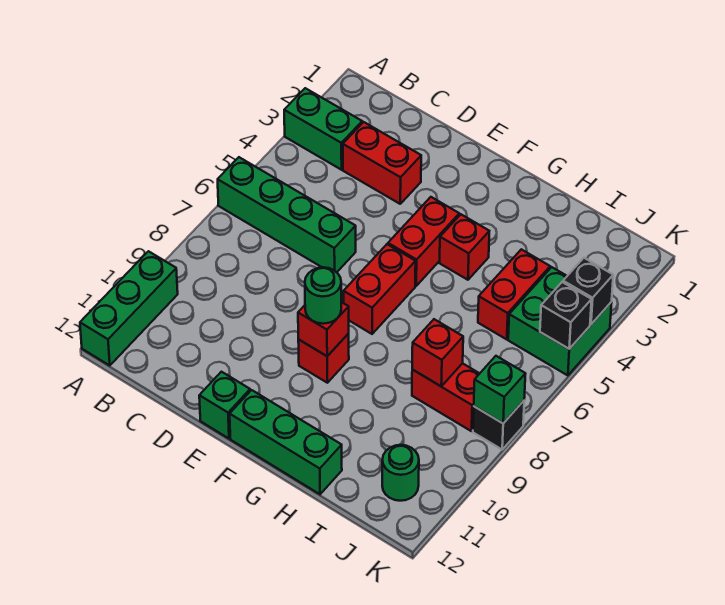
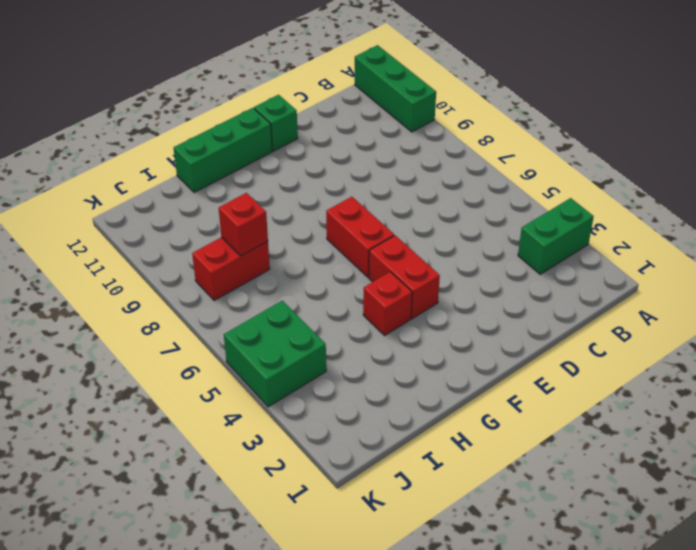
none -> green brick A6:D6 level 1
none -> red brick C3:D3 level 1
none -> red brick F9 level 1

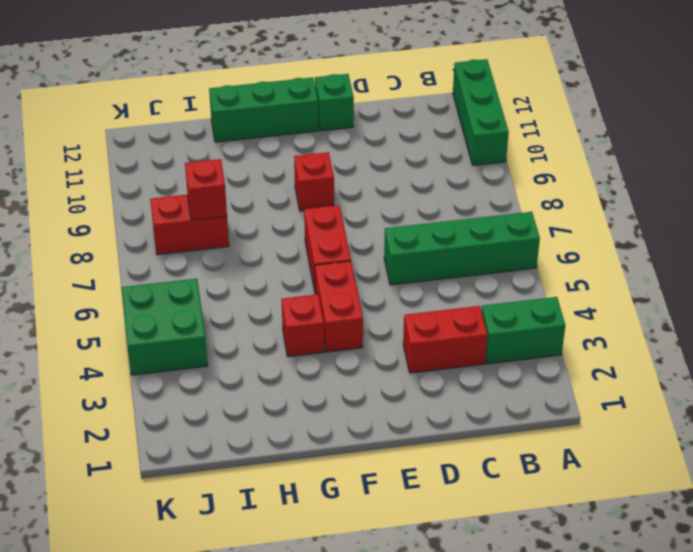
none -> red brick I4:I5 level 1
none -> green round brick J11 level 1
none -> black brick K8 level 1

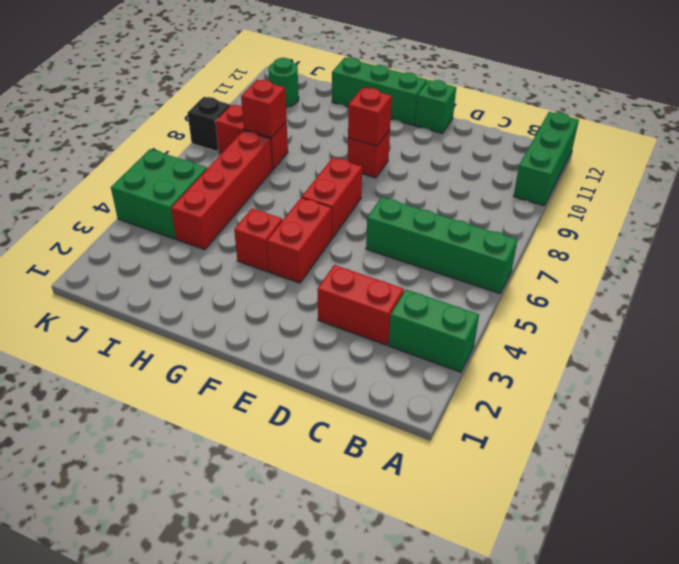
red brick I4:I7 level 1 -> red brick I4:I5 level 1
none -> black brick K4 level 2
none -> black brick K5 level 2
none -> green brick K8 level 2

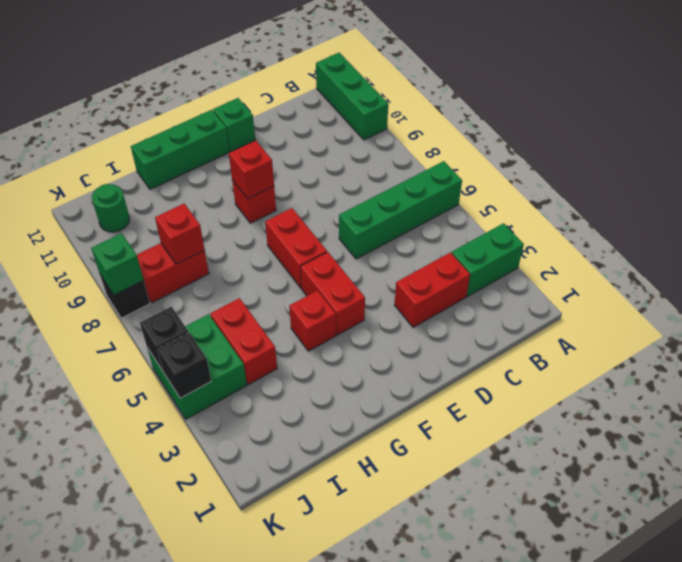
none -> green round brick F9 level 3

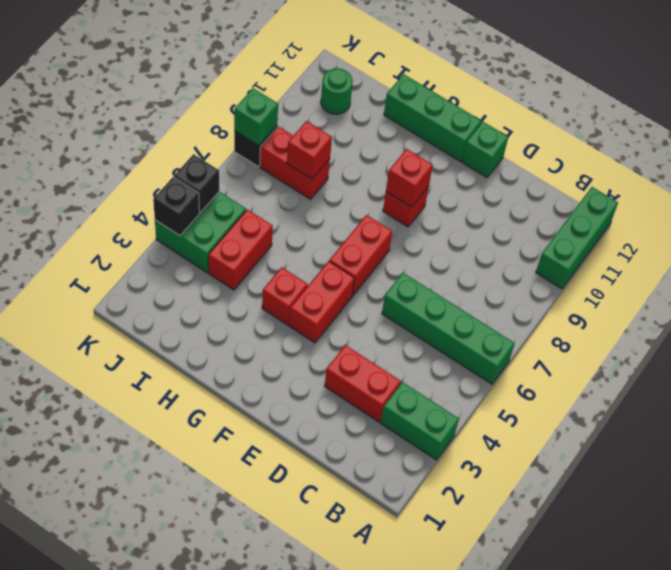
none -> green round brick F9 level 3

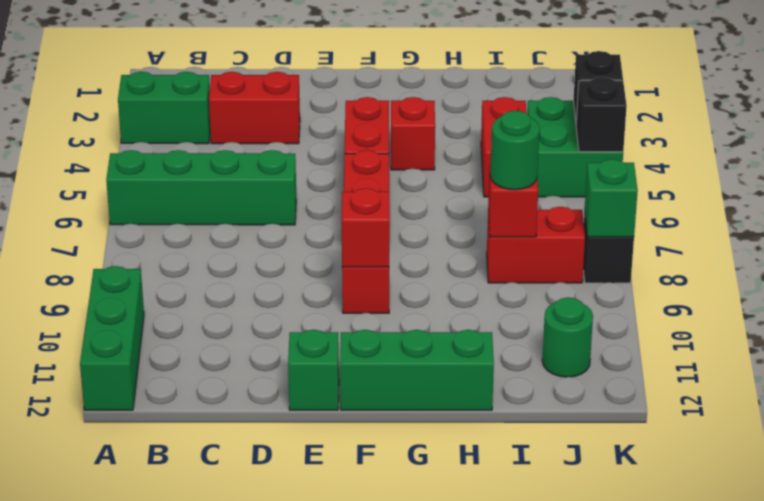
green round brick I8 level 3 -> green round brick F9 level 3

